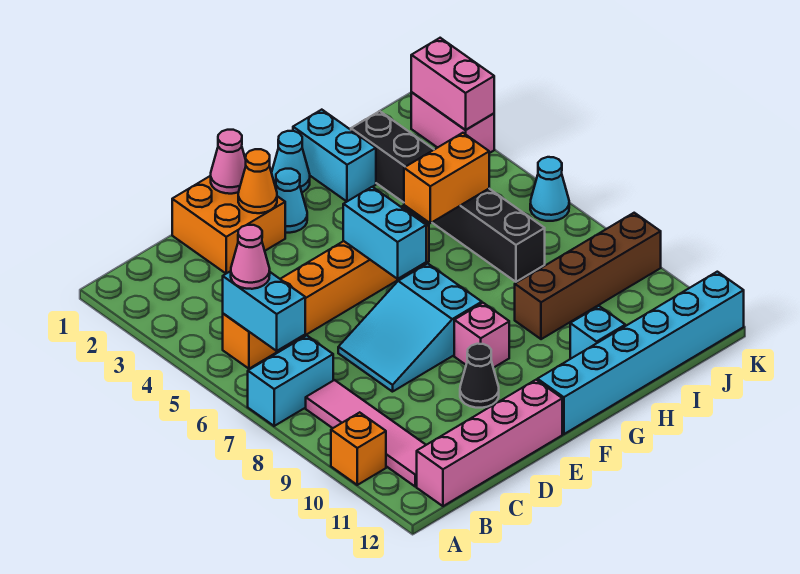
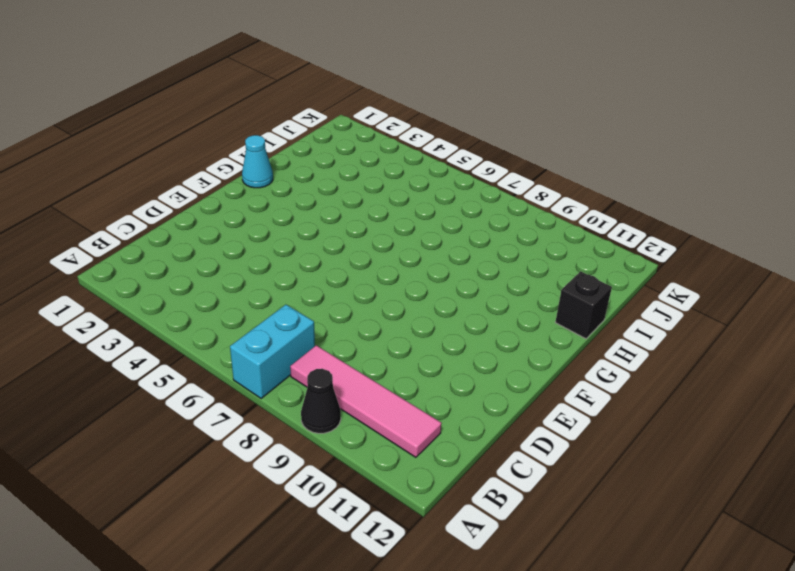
black cone A9 level 1 -> black cone E10 level 1
black brick H12 level 1 -> cyan brick F12:K12 level 1
none -> orange brick A10 level 1
none -> orange brick B5:G5 level 1
none -> pink brick B12:E12 level 1

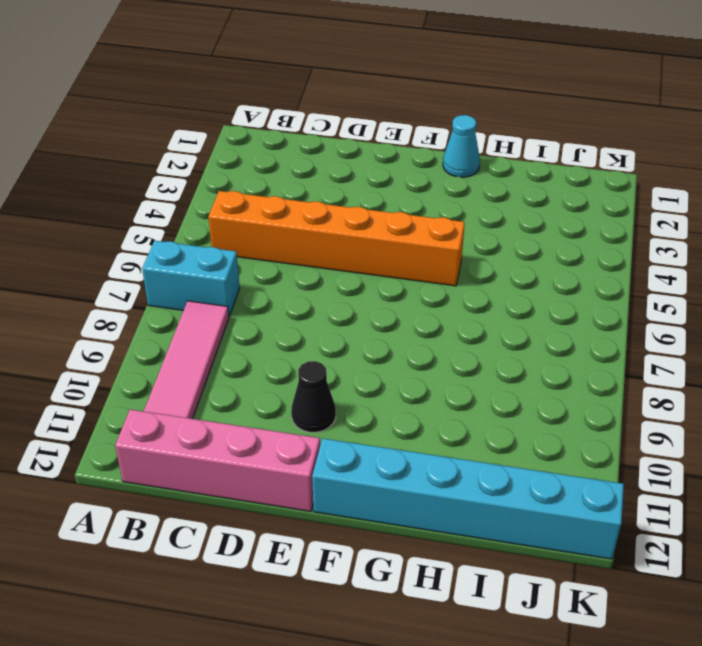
none -> orange brick A10 level 1
none -> orange brick D1:E2 level 1
none -> cyan slope D7:F8 level 1 top F

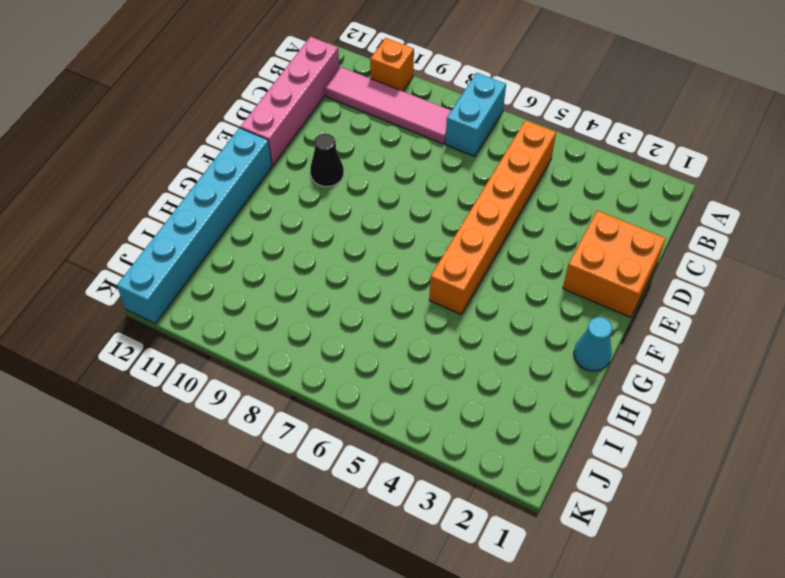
none -> cyan slope D7:F8 level 1 top F
none -> cyan cone F2 level 1
none -> pink brick F9 level 1

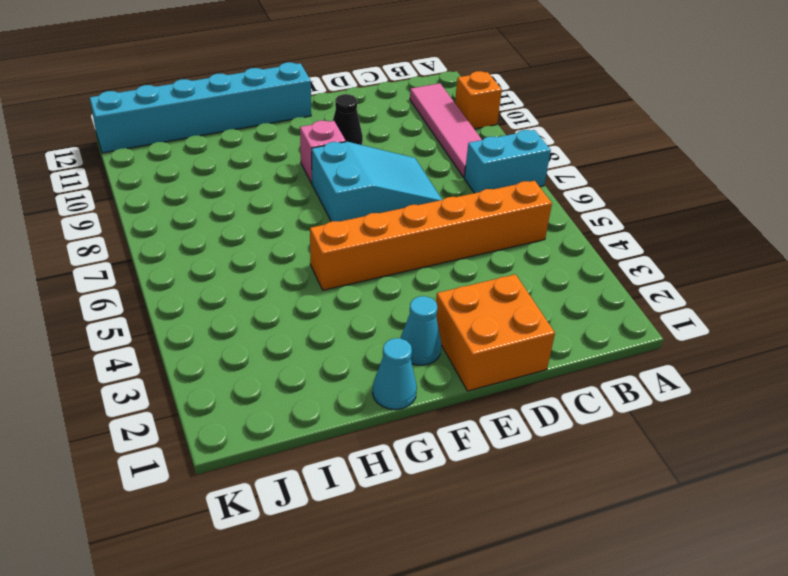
none -> pink brick B12:E12 level 1
none -> cyan brick H1:H2 level 1
none -> brown brick H9:K9 level 1

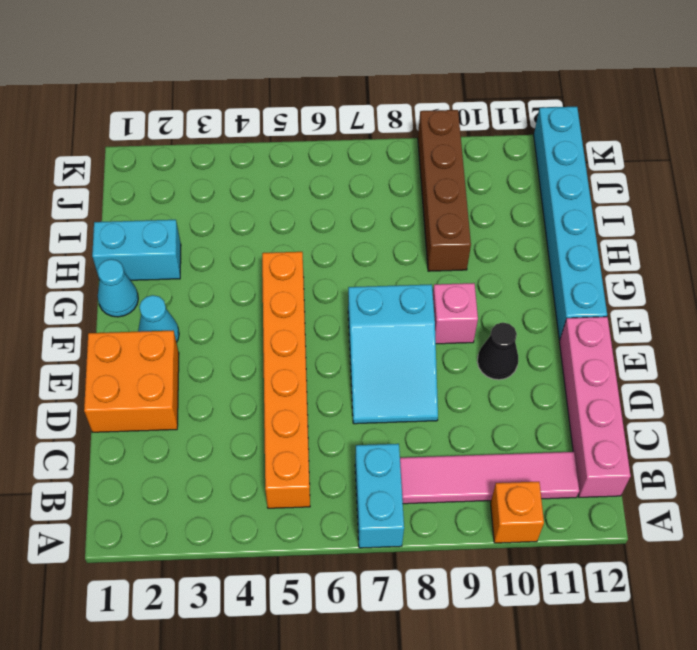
none -> cyan brick H11 level 1
none -> black brick I2:I7 level 1
none -> pink brick K2:K3 level 1

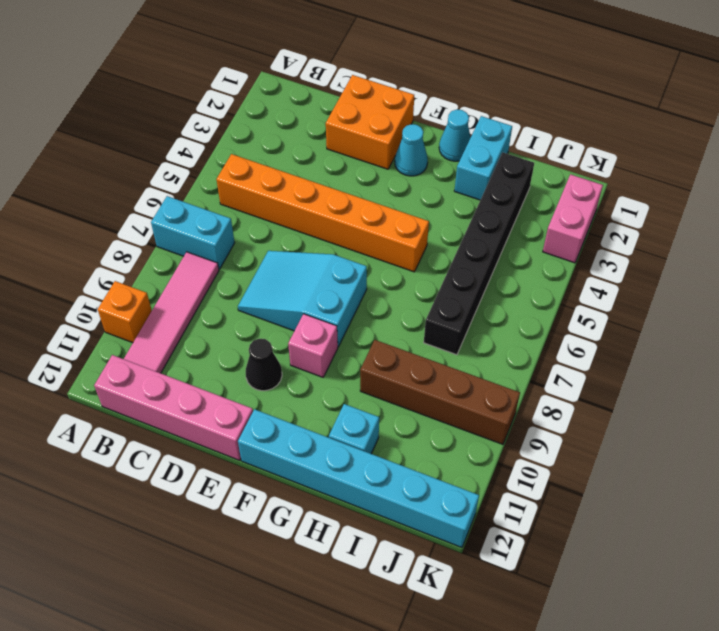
none -> cyan cone K6 level 1
none -> cyan brick B5:B6 level 2
none -> pink cone E1 level 2

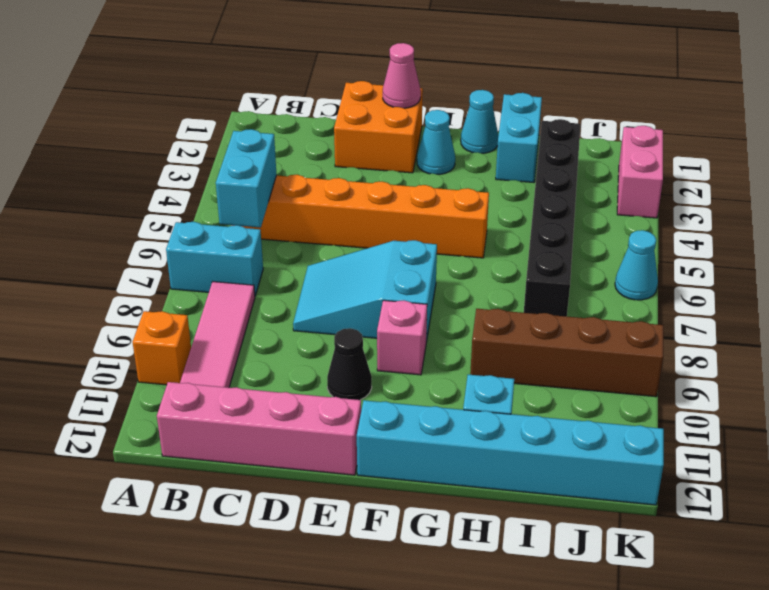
none -> orange cone E2 level 2
none -> cyan brick F5:F6 level 2
none -> orange brick H5:I5 level 2

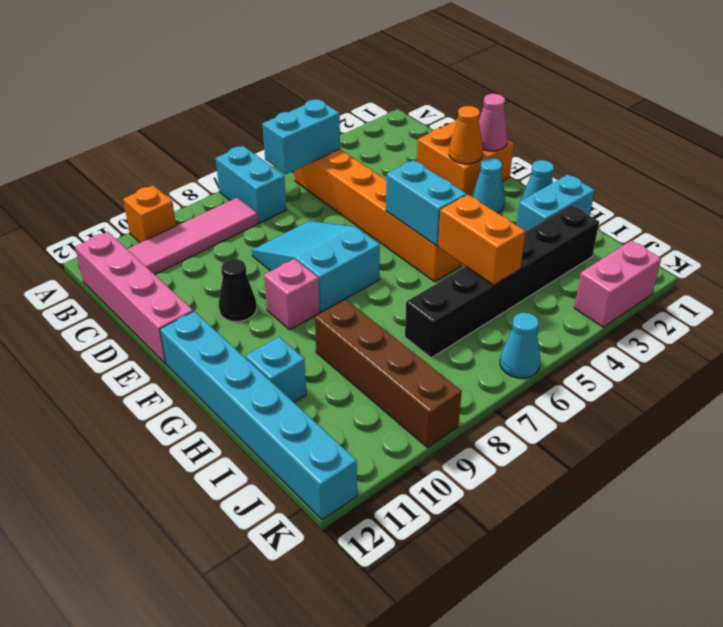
cyan brick F5:G5 level 2 -> cyan brick F5:F6 level 2
none -> pink brick K2:K3 level 2
none -> pink cone B5 level 3

